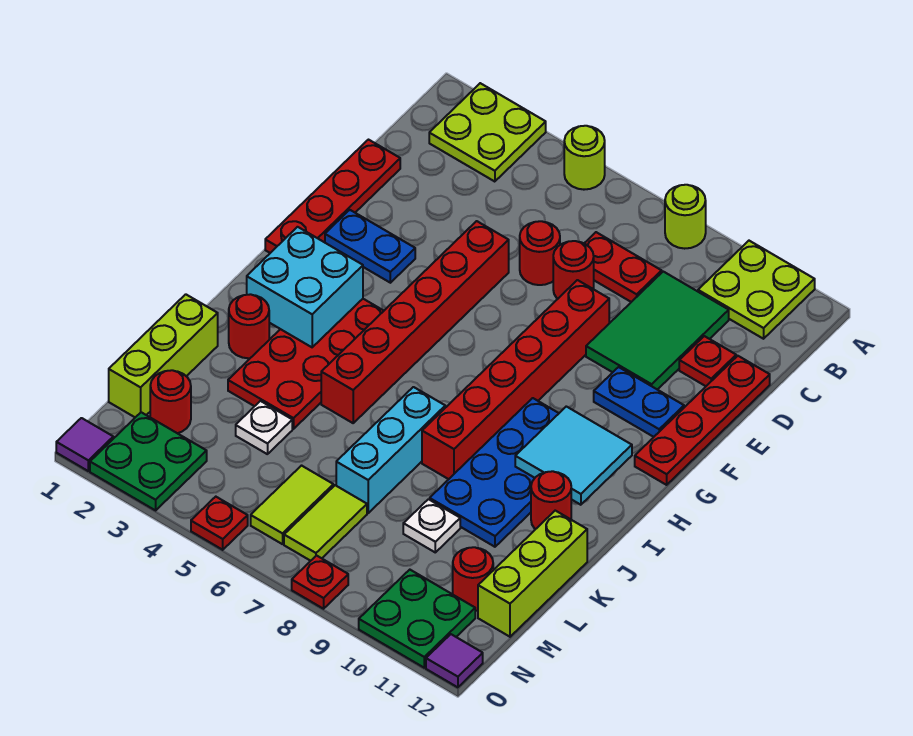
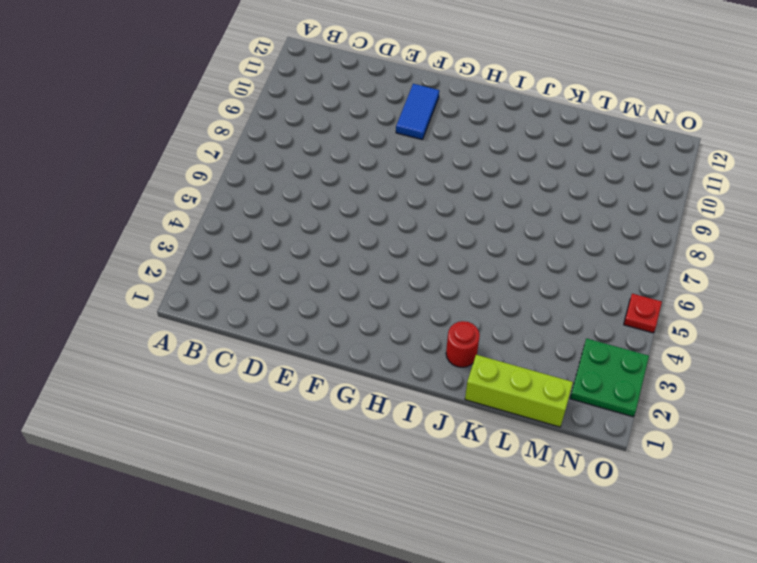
blue tile F10:F11 level 1 -> blue plate F10:F11 level 1
none -> lime plate A2:B3 level 1
none -> lime round brick A5 level 1
none -> lime round brick A8 level 1
none -> lime plate A10:B11 level 1

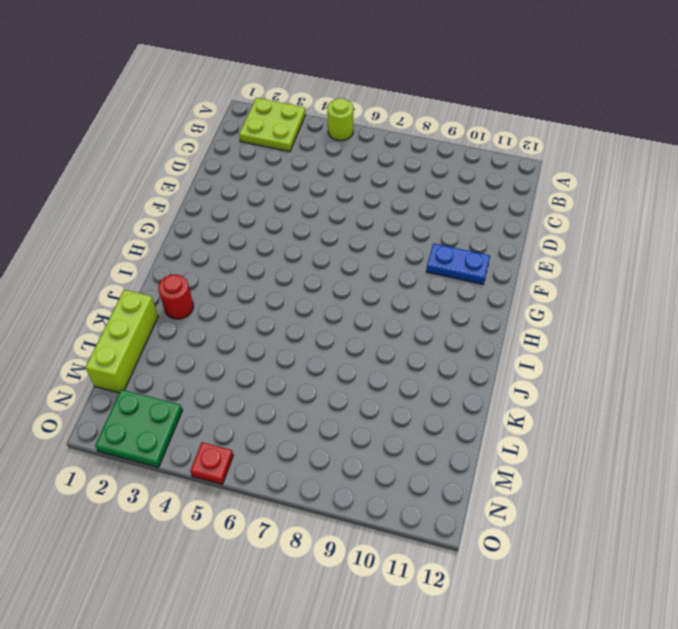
none -> lime round brick A8 level 1
none -> lime plate A10:B11 level 1
none -> red plate C7:C8 level 1
none -> green tile C9:E10 level 1

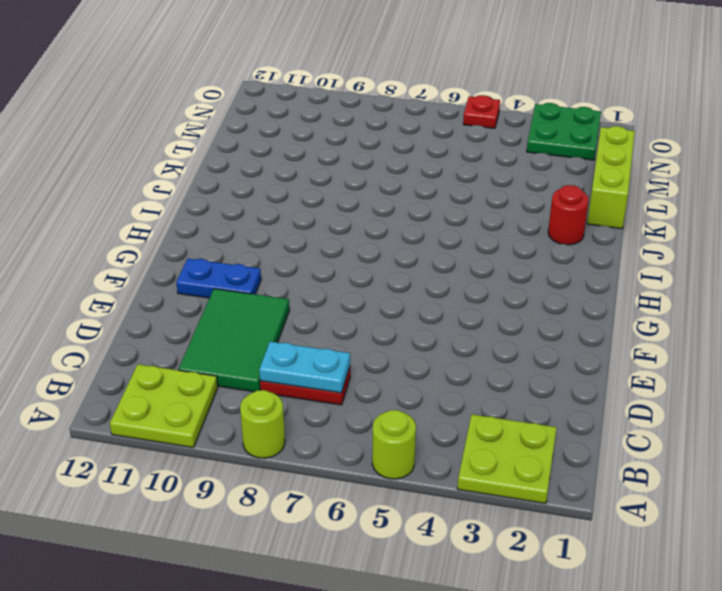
cyan plate C7:C8 level 2 -> none
none -> red plate D1:G1 level 1
none -> red round brick D6 level 1
none -> red round brick D7 level 1
none -> red plate D11 level 1

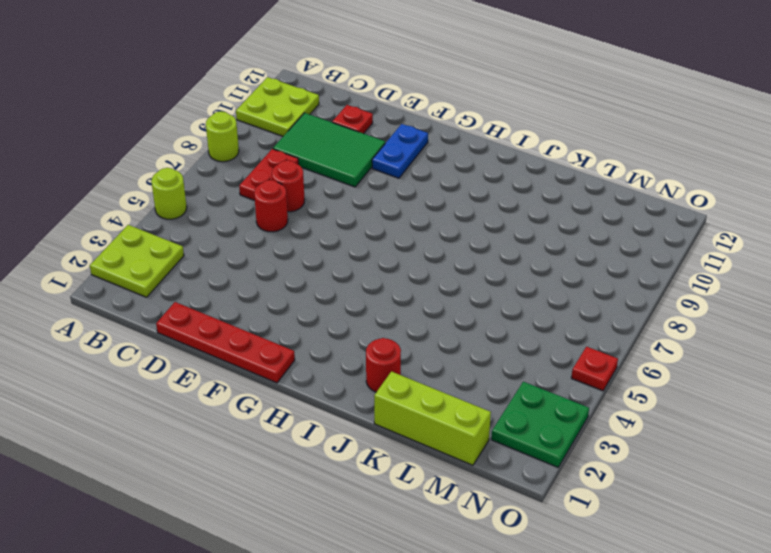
none -> red plate D12:G12 level 1
none -> red brick E5:J5 level 1
none -> red brick E8:J8 level 1
none -> blue plate F2:F3 level 1

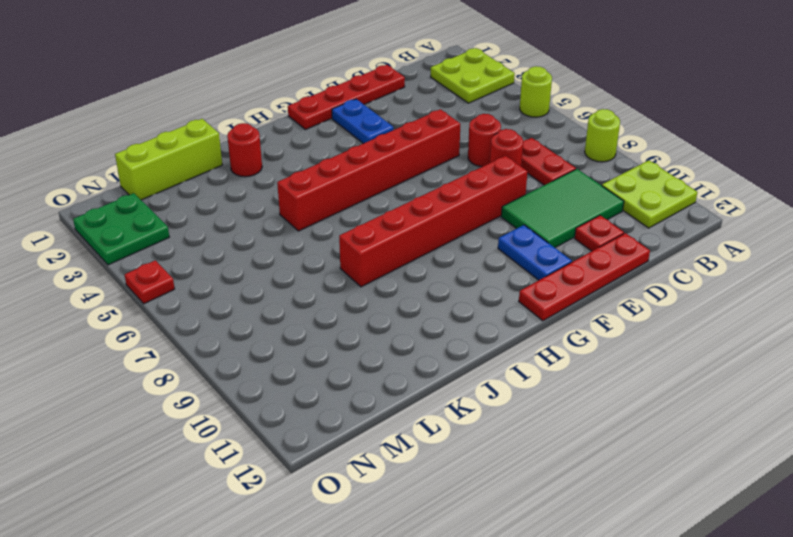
none -> red plate H3:K4 level 1
none -> blue plate H9:K10 level 1
none -> cyan brick J7:L7 level 1
none -> red round brick J11 level 1

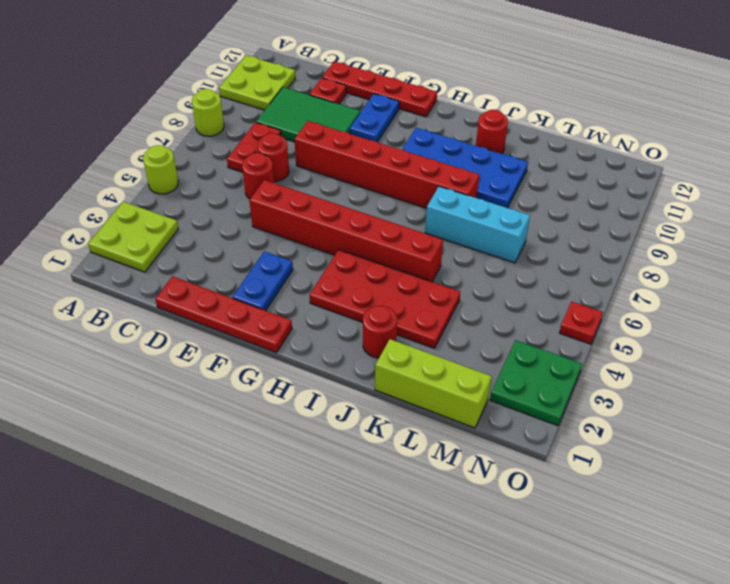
none -> lime brick K12:M12 level 1
none -> white plate L4 level 1
none -> white plate L9 level 1
none -> red round brick M2 level 1

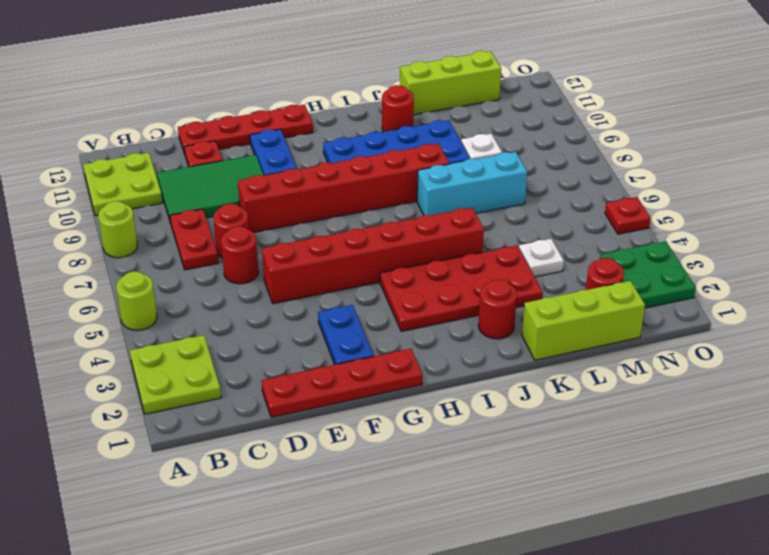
none -> lime tile M6:N6 level 1
none -> lime tile M7:N7 level 1
none -> red round brick M11 level 1
none -> green plate N10:O11 level 1

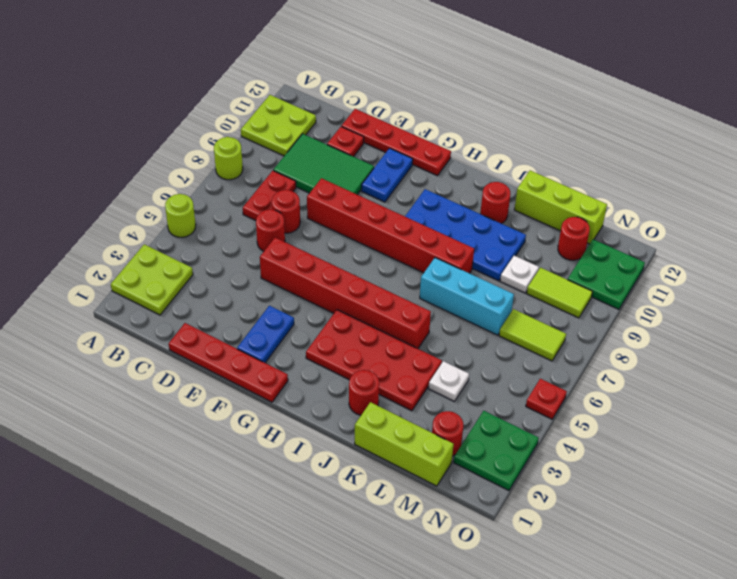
lime tile M9:N9 level 1 -> lime tile M6:N6 level 1
none -> purple tile O1 level 1
none -> red plate O8 level 1
none -> purple tile O12 level 1
none -> cyan brick H2:I3 level 2

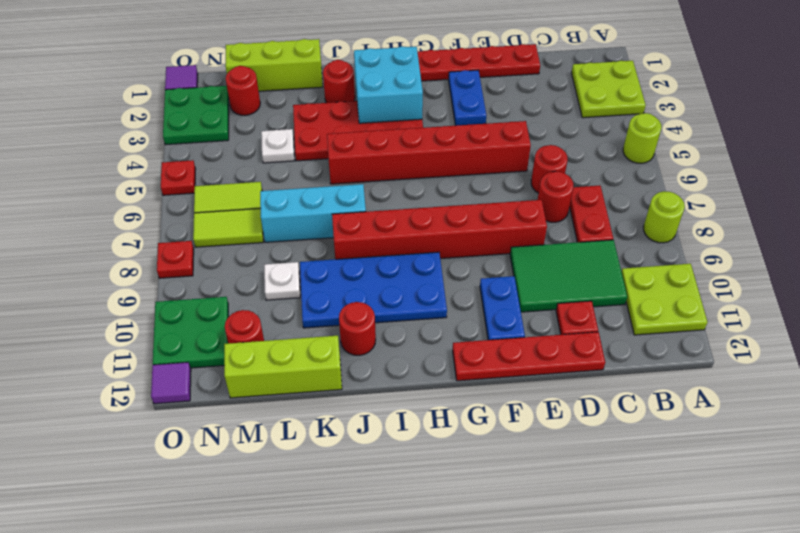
none -> cyan tile H10:I11 level 2

